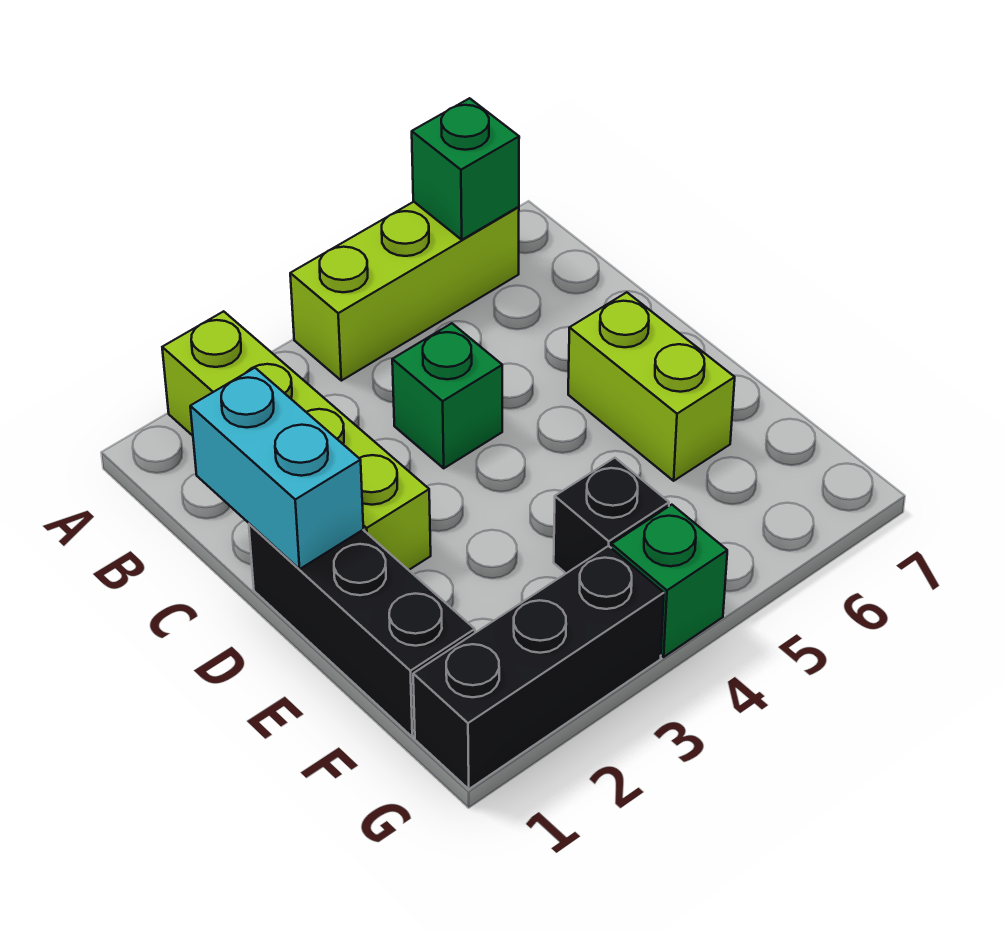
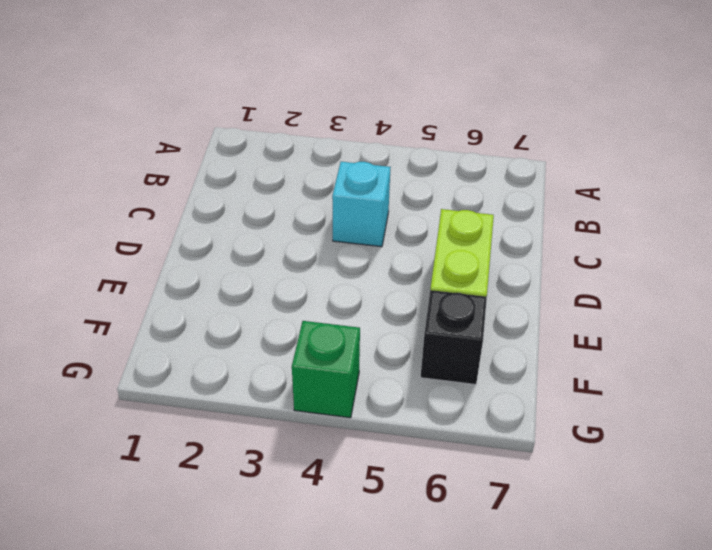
cyan brick C4 level 1 -> green brick C4 level 1
black brick F6 level 1 -> black brick F4 level 1
none -> lime brick A2:D2 level 1
none -> lime brick A4:A6 level 1

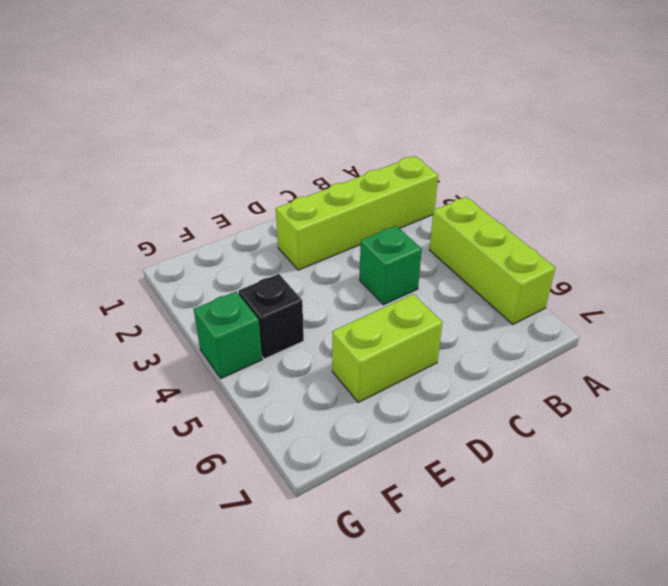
none -> black brick D1:F1 level 1
none -> black brick G1:G3 level 1

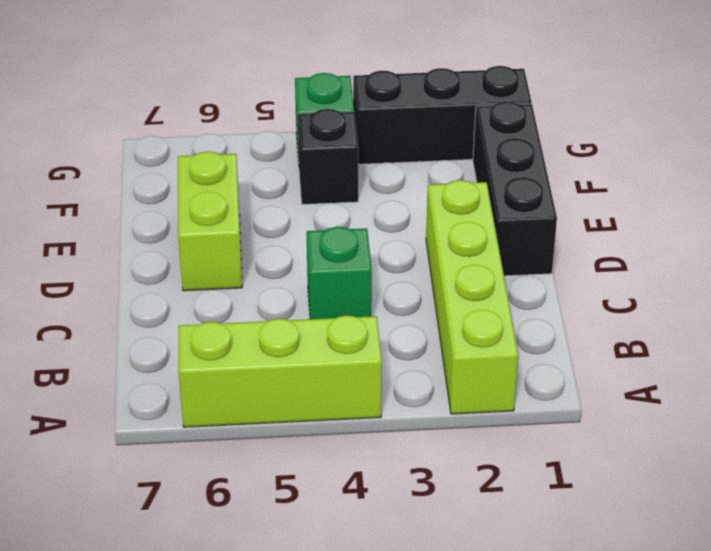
none -> green brick A6 level 2
none -> cyan brick C1:D1 level 2

